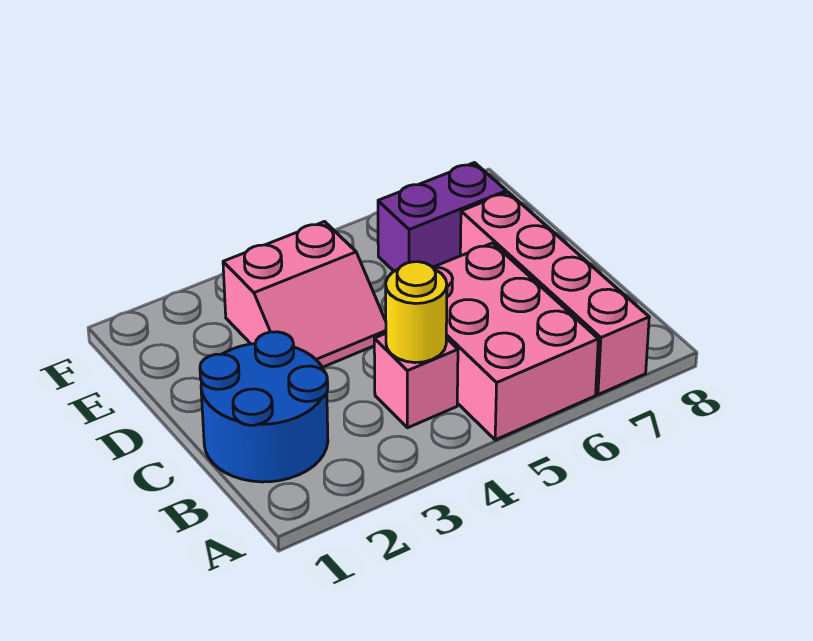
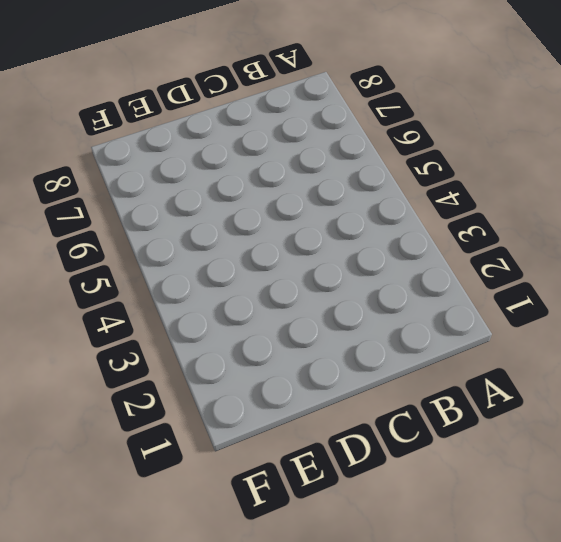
none -> pink brick A5:C6 level 1
none -> pink brick A7:D7 level 1

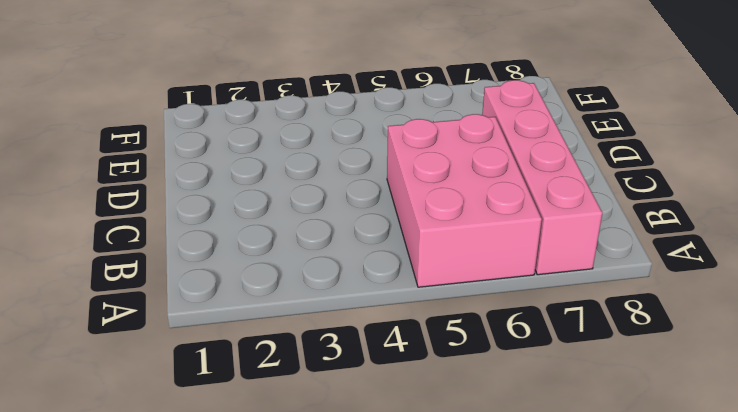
none -> blue round brick B1:C2 level 1
none -> pink brick B4 level 1

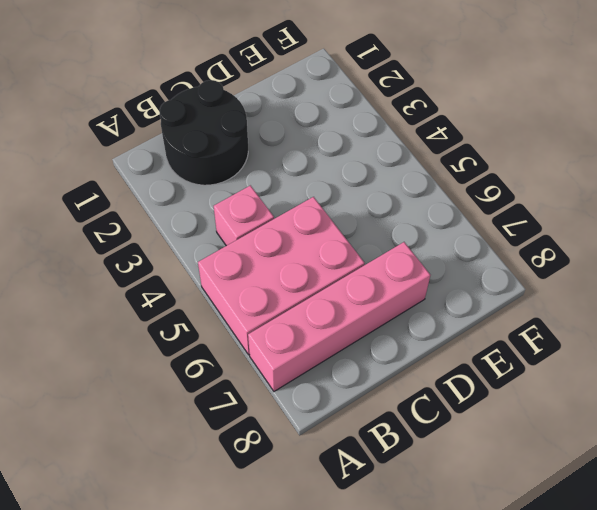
black round brick B1:C2 level 1 -> blue round brick B1:C2 level 1
none -> pink slope D3:E4 level 1 top E
none -> purple brick E6:E7 level 1

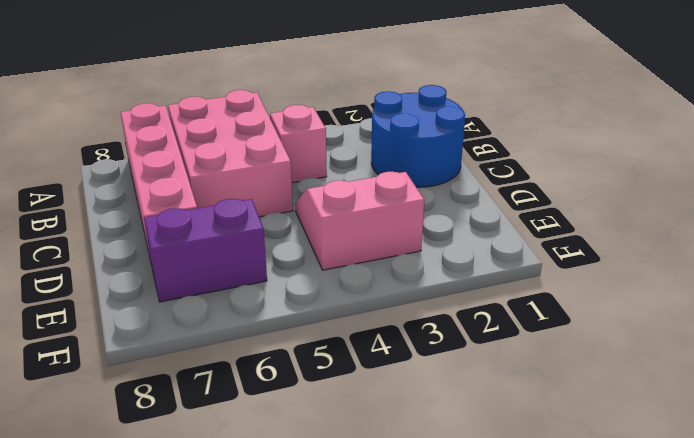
none -> yellow round brick B4 level 2

